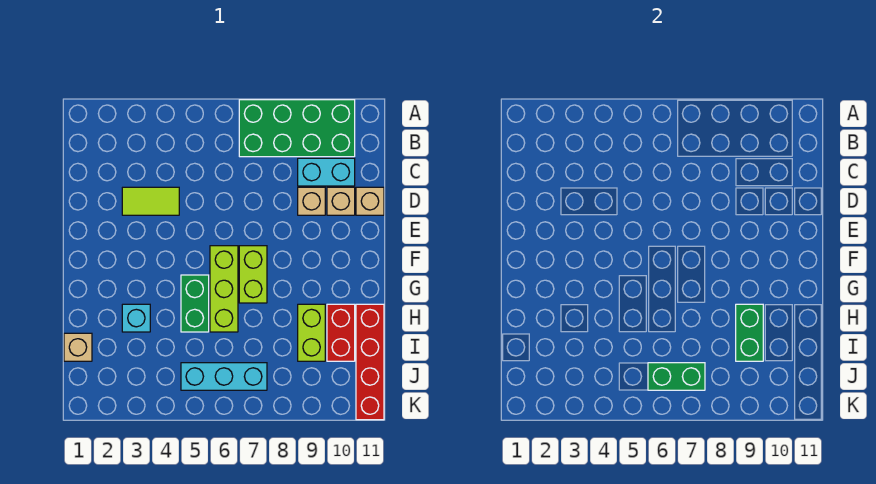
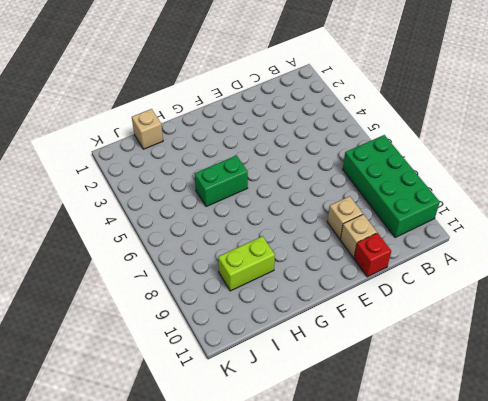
red brick D11 level 1 -> tan brick D11 level 1
none -> cyan brick C9:C10 level 1
none -> lime tile D3:D4 level 1
none -> lime brick F6:H6 level 1

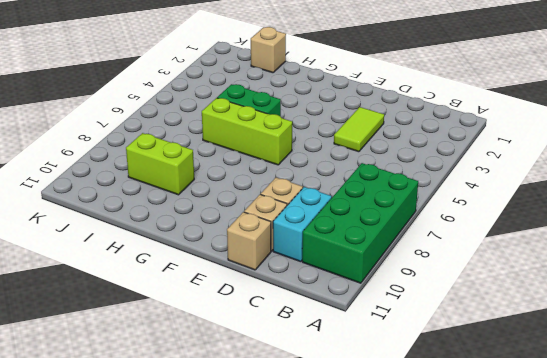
none -> lime brick F7:G7 level 1
none -> cyan brick H3 level 1
none -> red brick H10:I10 level 1

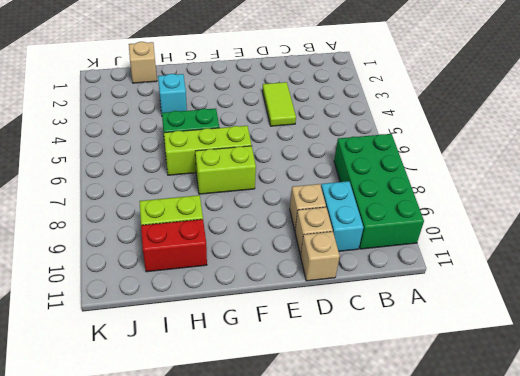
none -> red brick H11:K11 level 1
none -> cyan brick J5:J7 level 1
none -> green brick H9:I9 level 2

